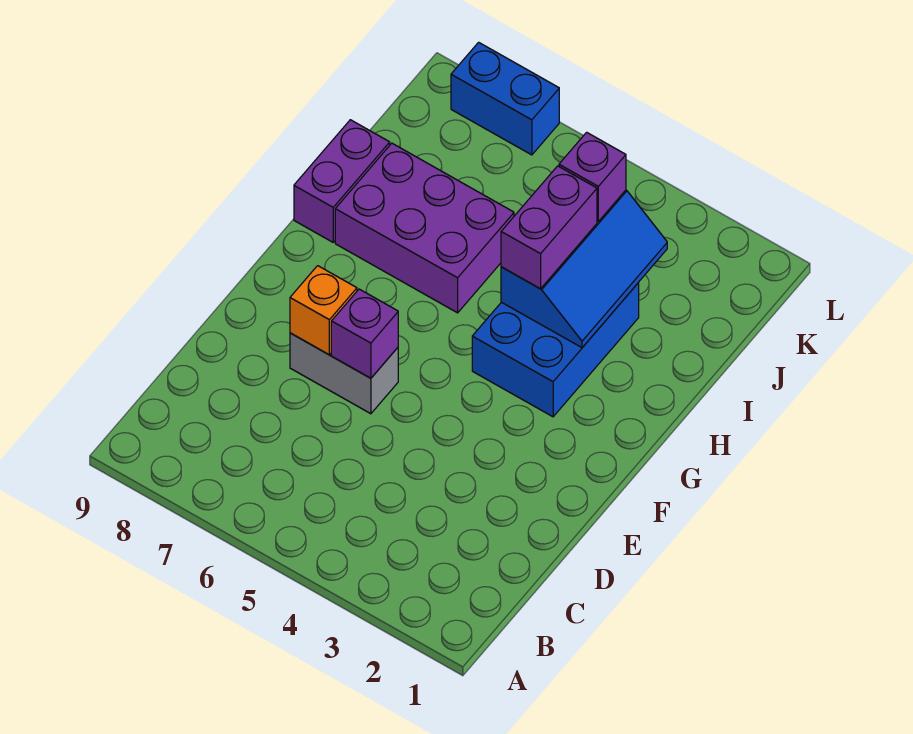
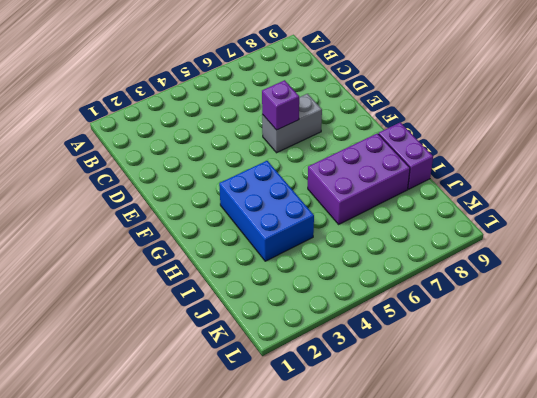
none -> blue brick L7:L8 level 1
none -> orange brick E7 level 2

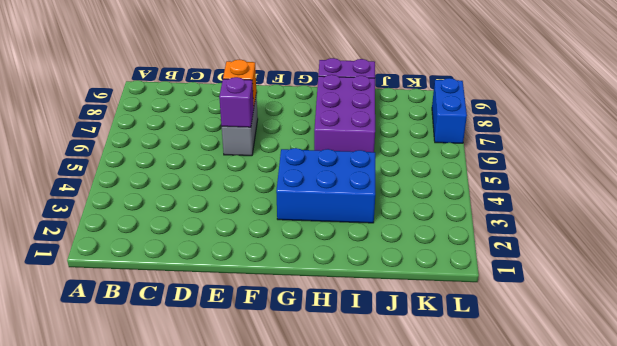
none -> blue slope H3:J4 level 2 top 4
none -> purple brick H4:I4 level 3

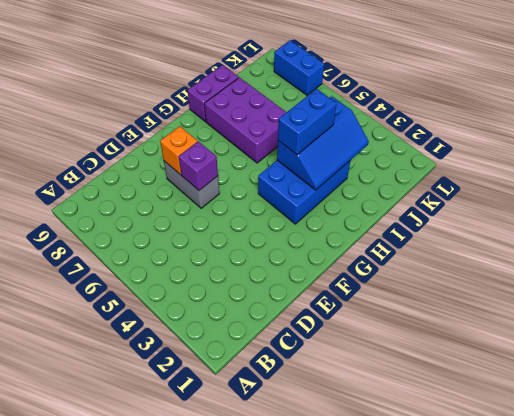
blue brick H4:I4 level 3 -> purple brick H4:I4 level 3
none -> purple brick J4 level 3

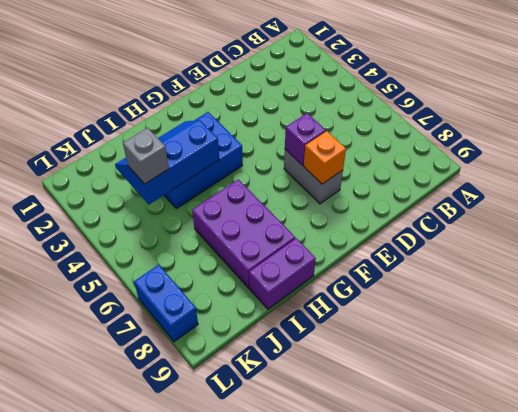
grey brick J4 level 3 -> purple brick J4 level 3
none -> purple brick H4:I4 level 3

